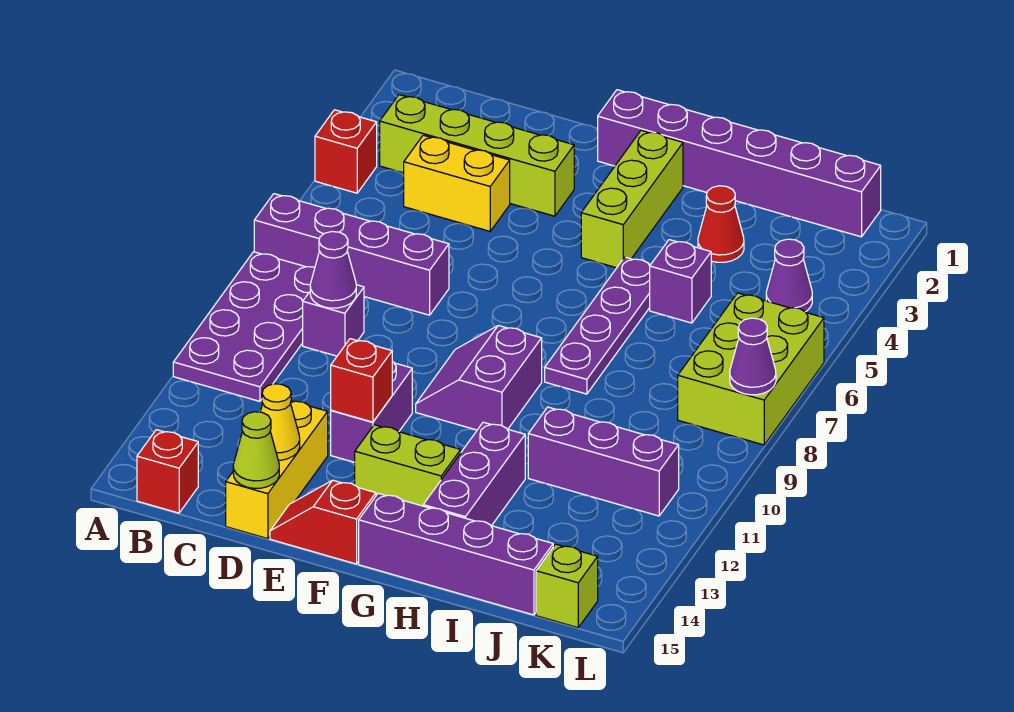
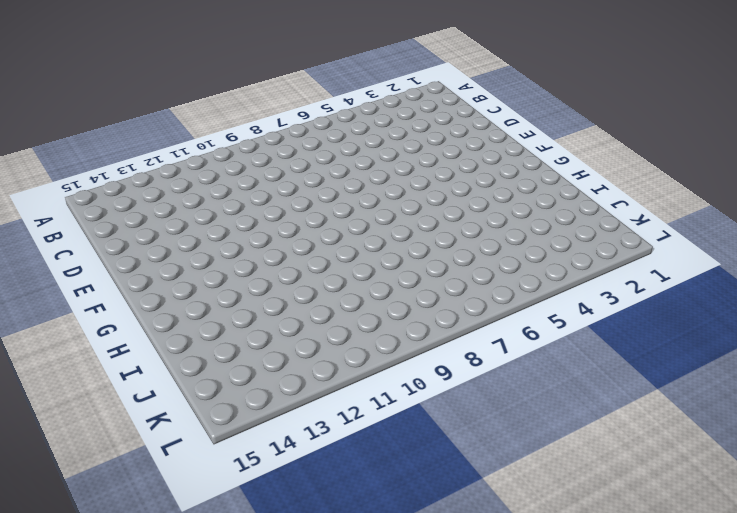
none -> red brick A4 level 1
none -> purple brick A7:D7 level 1
none -> purple plate A8:B11 level 1

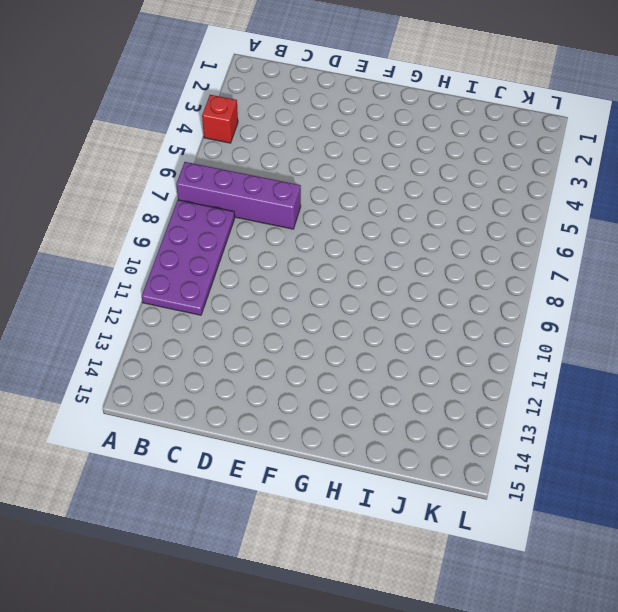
none -> lime brick B3:E3 level 1
none -> red brick B15 level 1
none -> yellow brick C4:D4 level 1

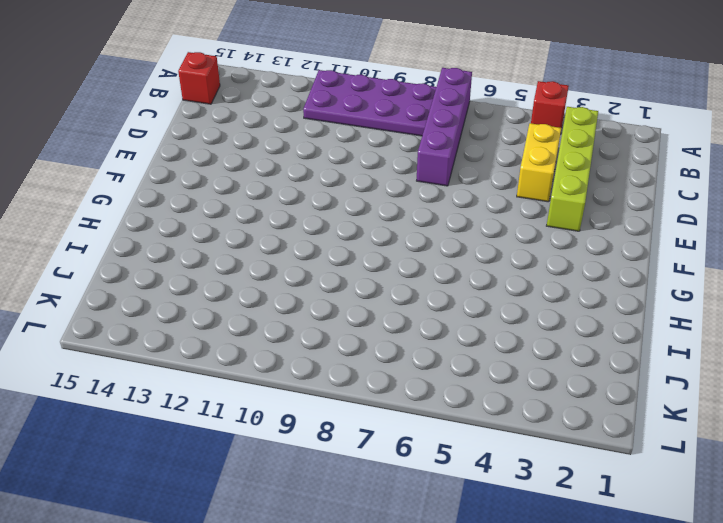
none -> purple brick C9 level 1
none -> yellow brick D13:D15 level 1
none -> purple brick E11:E12 level 1

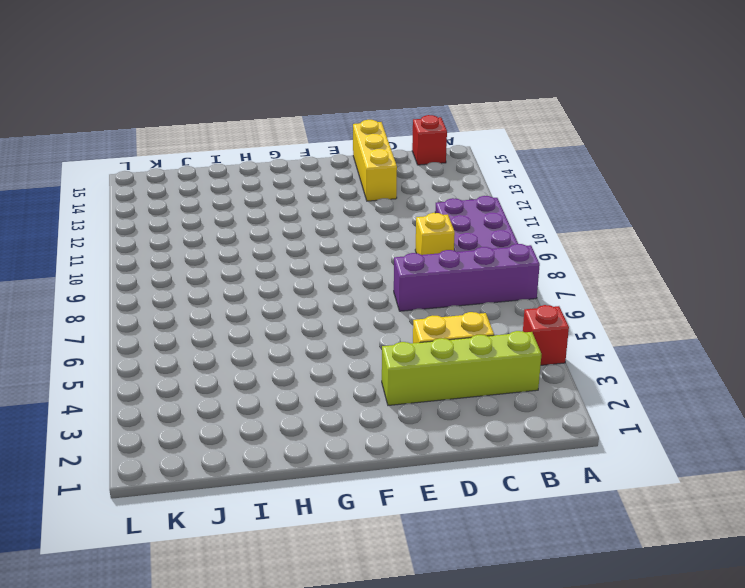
yellow brick C9 level 1 -> purple brick C9 level 1
none -> purple brick E11:E12 level 1
none -> red slope E15:F15 level 1 top F
none -> purple brick F1:K1 level 1

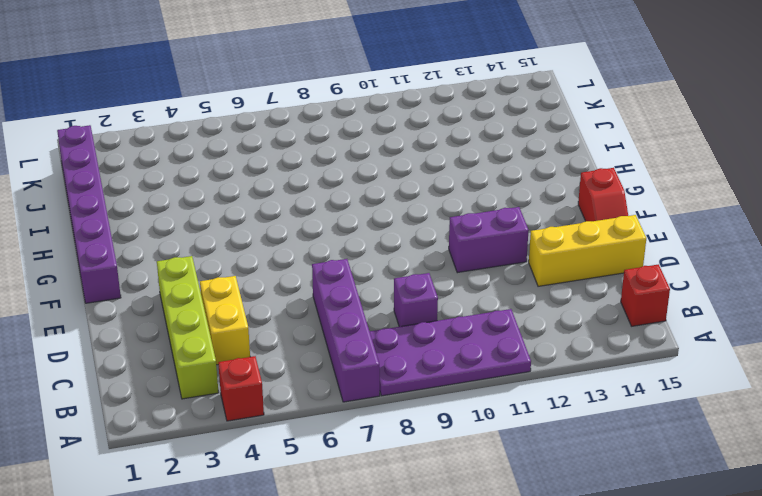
none -> purple slope F9:G10 level 1 top G
none -> lime brick F13:G13 level 1
none -> lime brick G2:G4 level 1

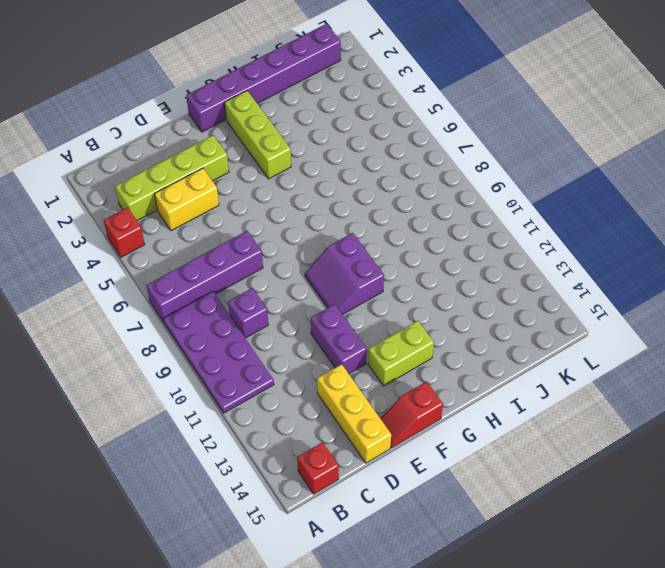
none -> purple brick G15:J15 level 1
none -> purple plate H5:H8 level 1
none -> purple brick H12:H14 level 1

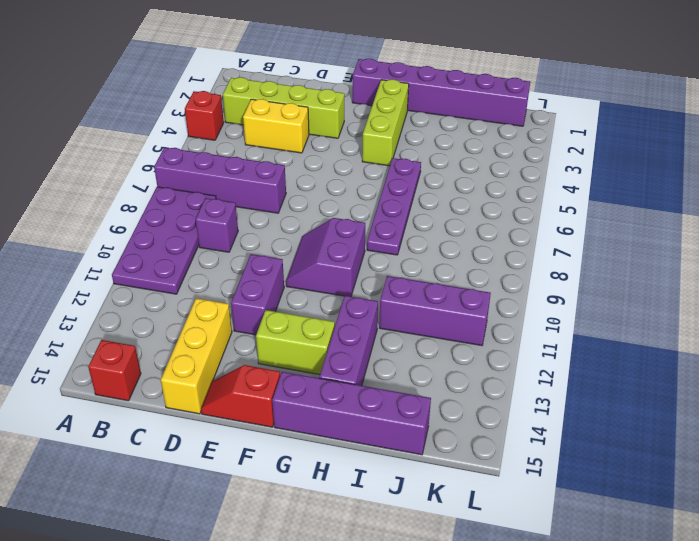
none -> red cone I3 level 1
none -> purple brick I5 level 1
none -> purple cone K4 level 1

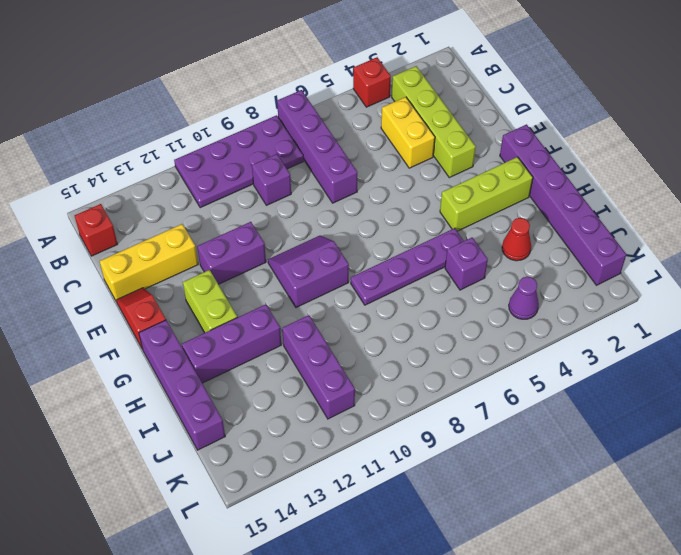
none -> lime brick K6:L8 level 1
none -> lime brick K15 level 1
none -> purple cone C9 level 2

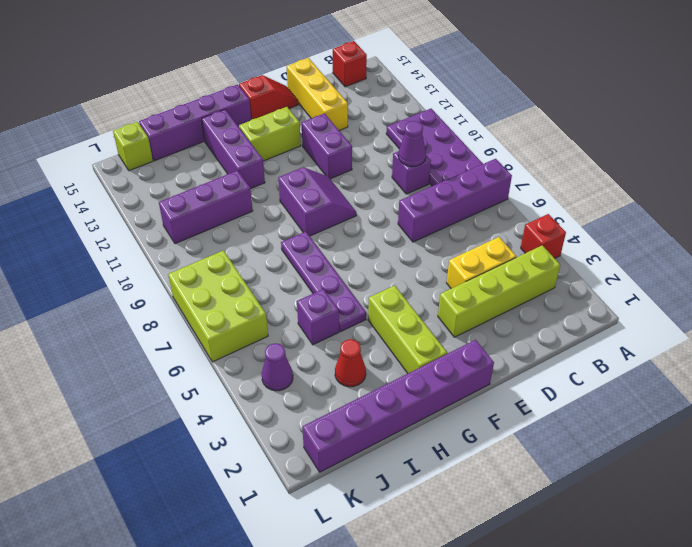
none -> yellow cone D14 level 2
none -> lime cone D15 level 2
none -> red brick E12 level 2

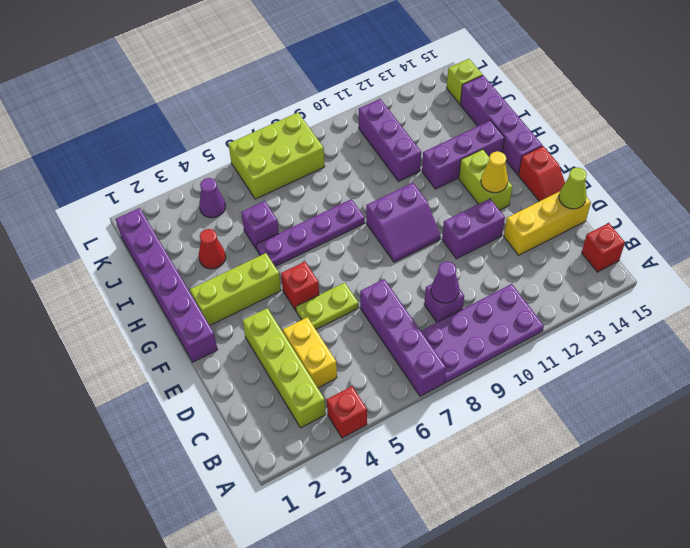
lime plate E5:E6 level 1 -> none
red brick F5 level 1 -> red brick E12 level 2
yellow cone F13 level 2 -> yellow cone D14 level 2
none -> purple cone L8 level 2

